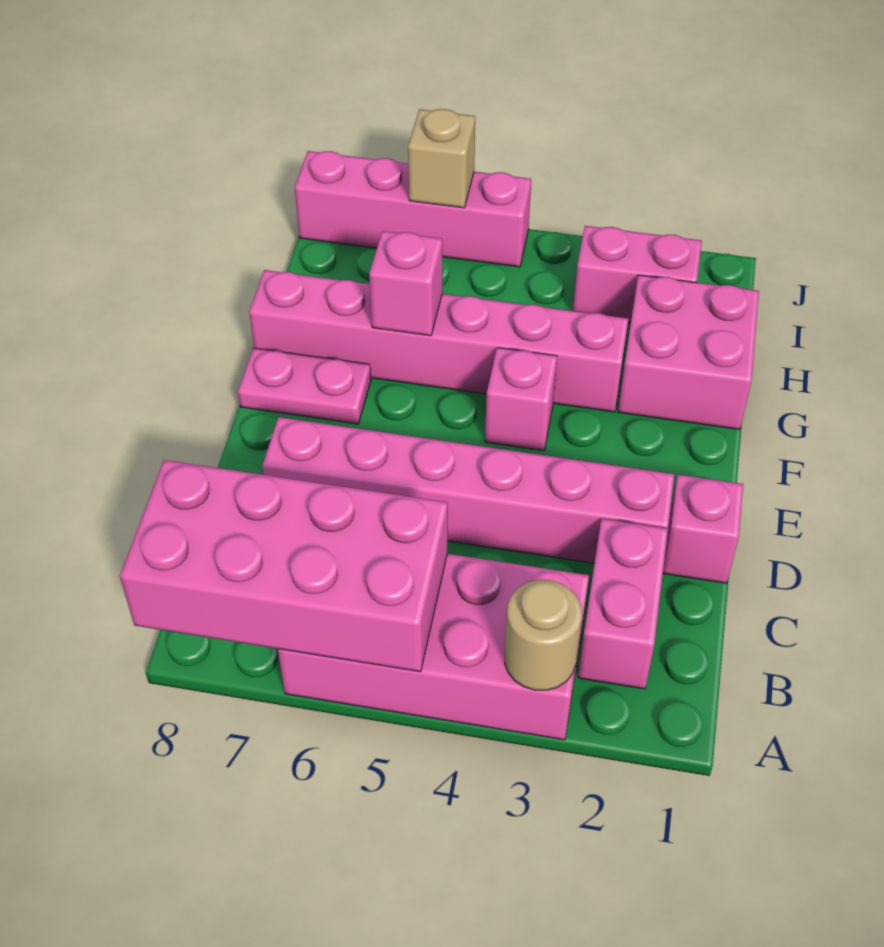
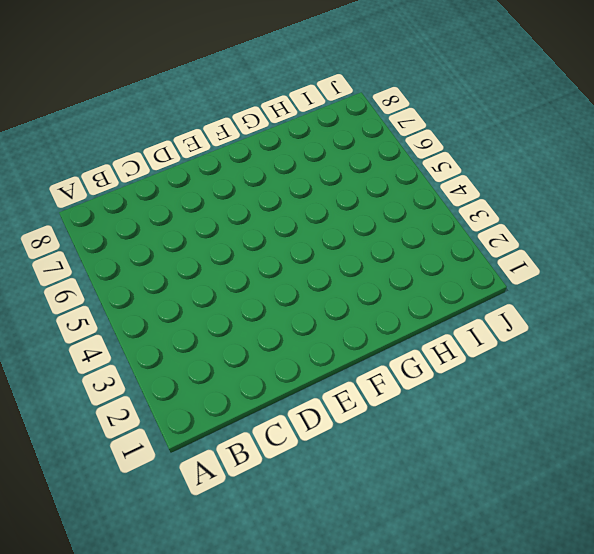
none -> pink brick A3:B6 level 1
none -> pink brick B2:C2 level 1
none -> pink brick D1 level 1

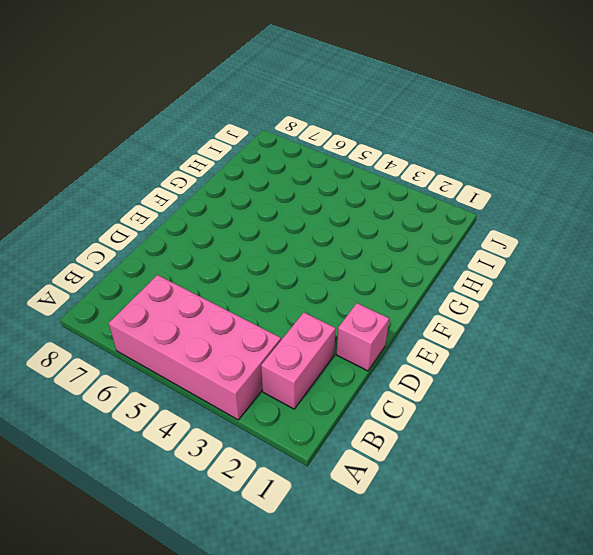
none -> pink brick D2:D7 level 1
none -> pink brick F4 level 1
none -> pink plate F7:F8 level 1

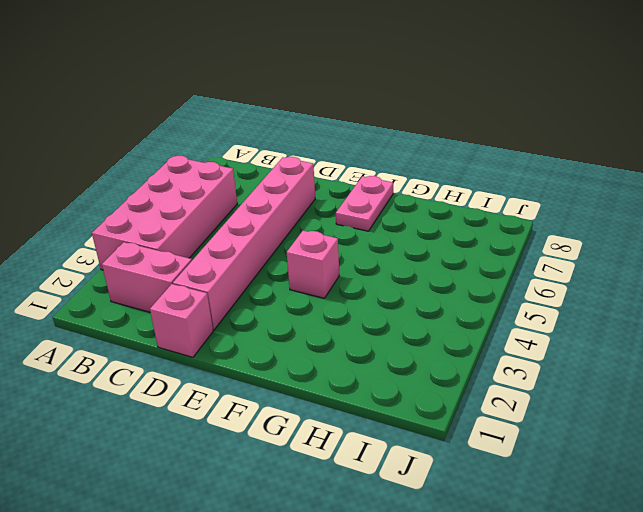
none -> pink brick G1:H2 level 1
none -> pink brick G3:G8 level 1
none -> pink brick I2:I3 level 1

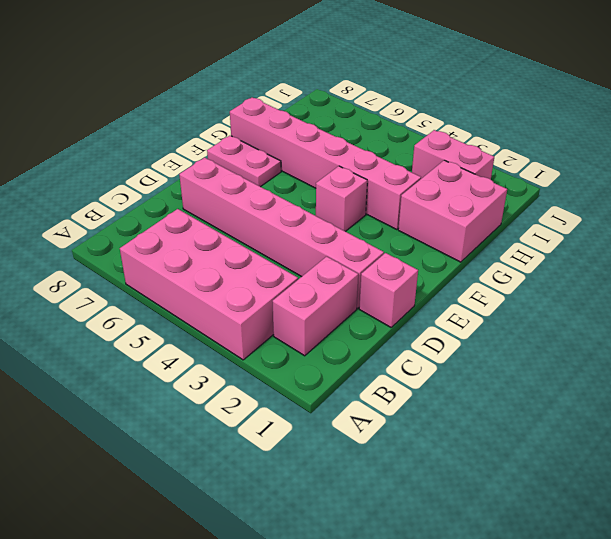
none -> pink brick J5:J8 level 1
none -> tan round brick A3 level 2
none -> pink brick A5:B8 level 2

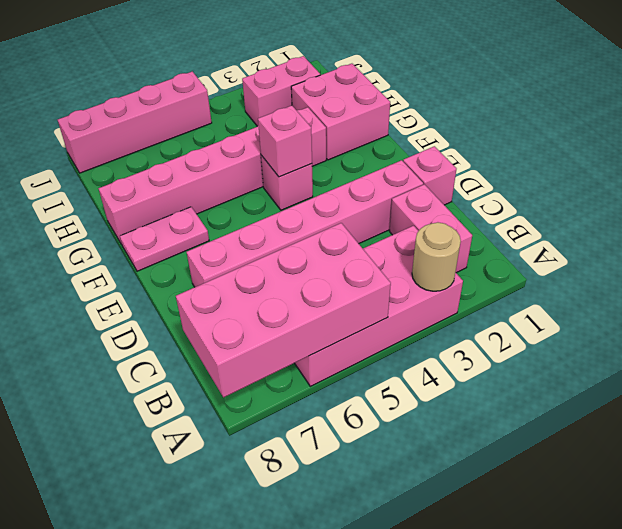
pink brick F4 level 2 -> pink brick G6 level 2
none -> tan brick J6 level 2

